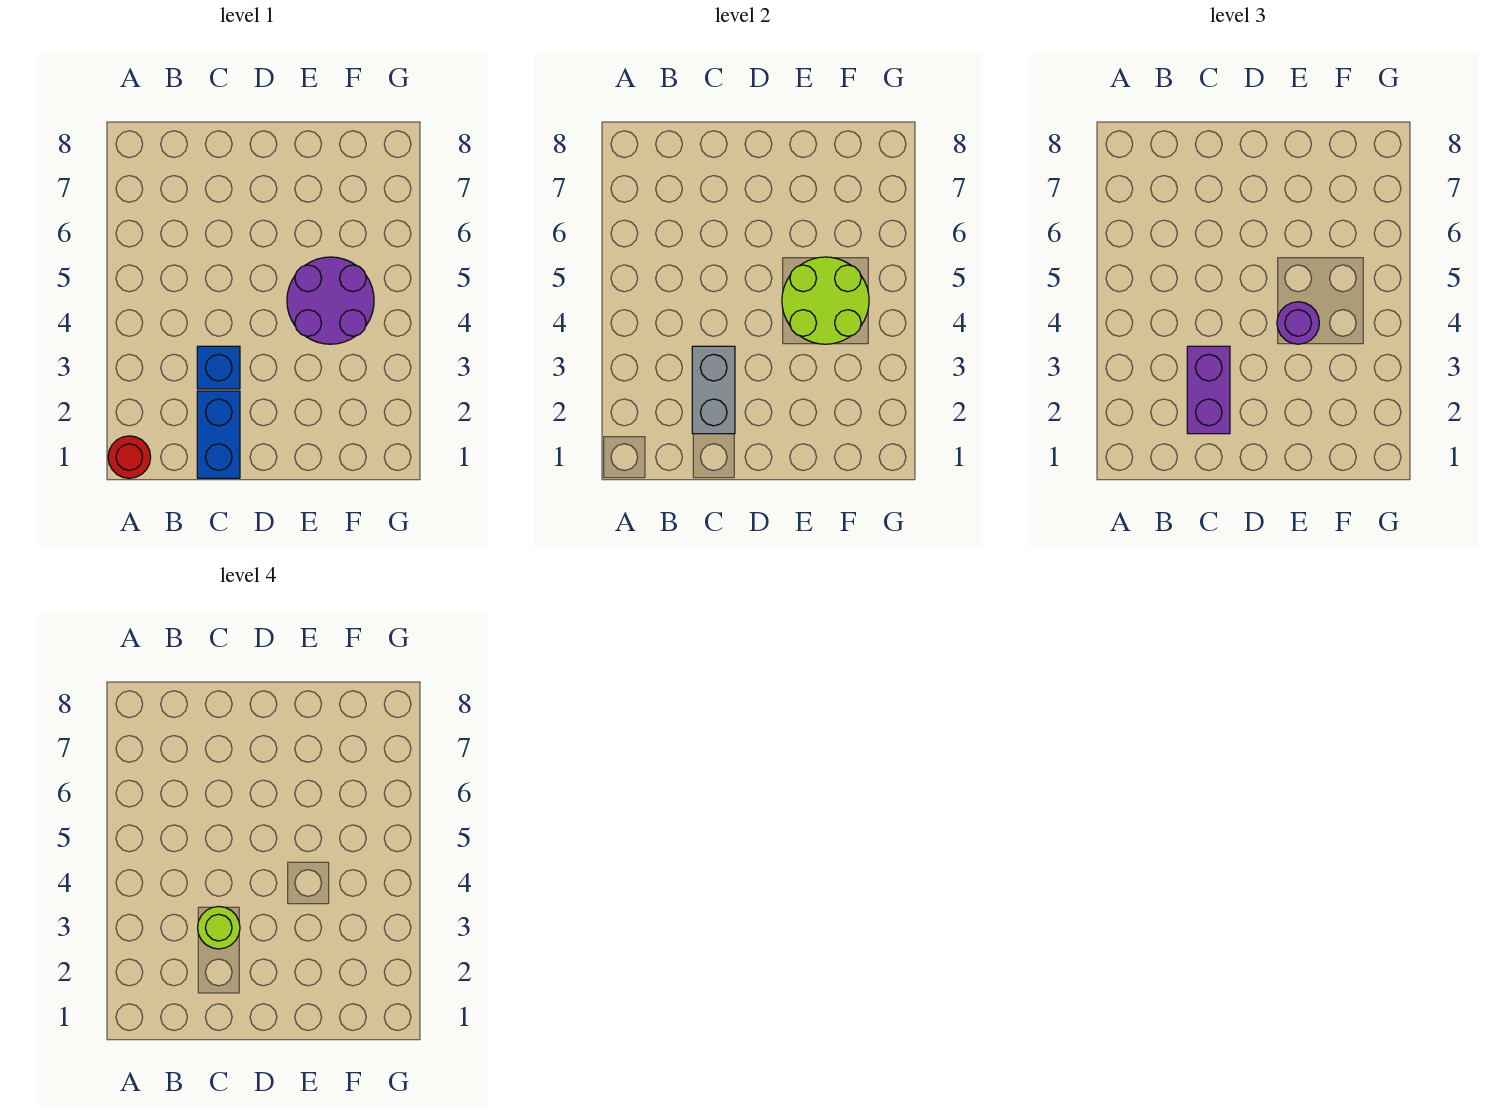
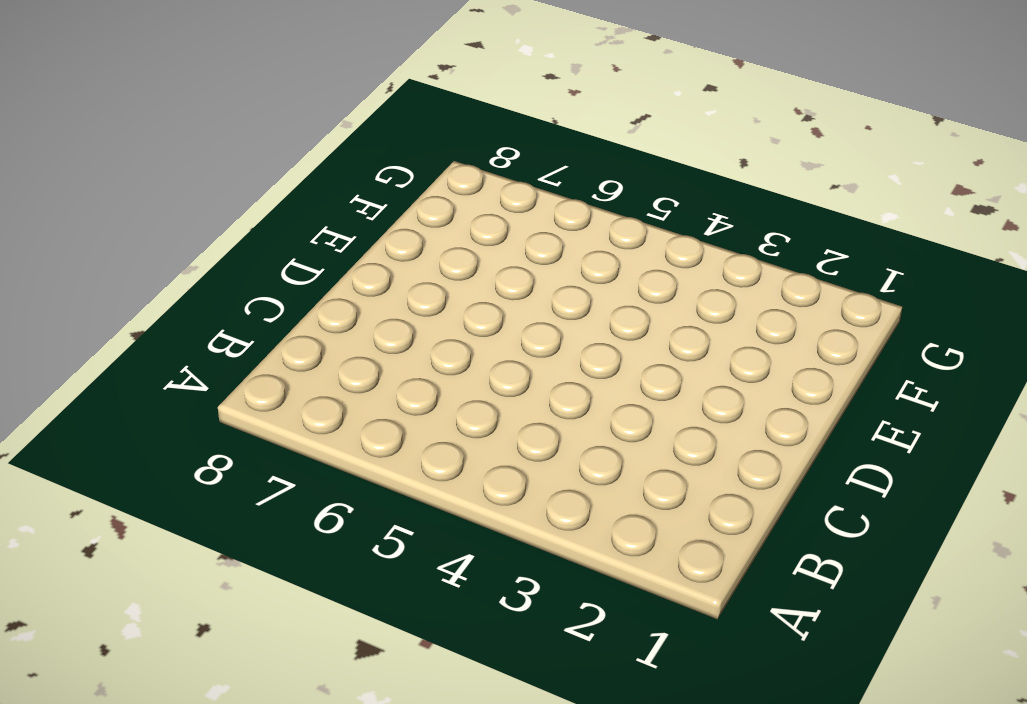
none -> red round brick A1 level 1
none -> blue brick C1:C2 level 1

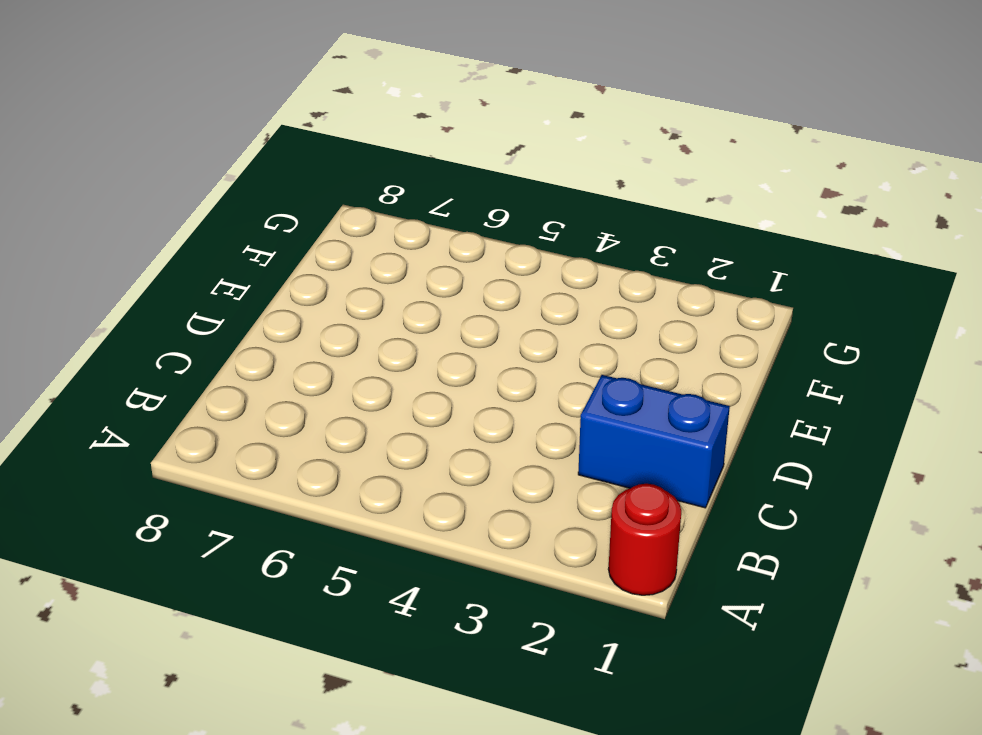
none -> blue brick C3 level 1
none -> purple round brick E4:F5 level 1

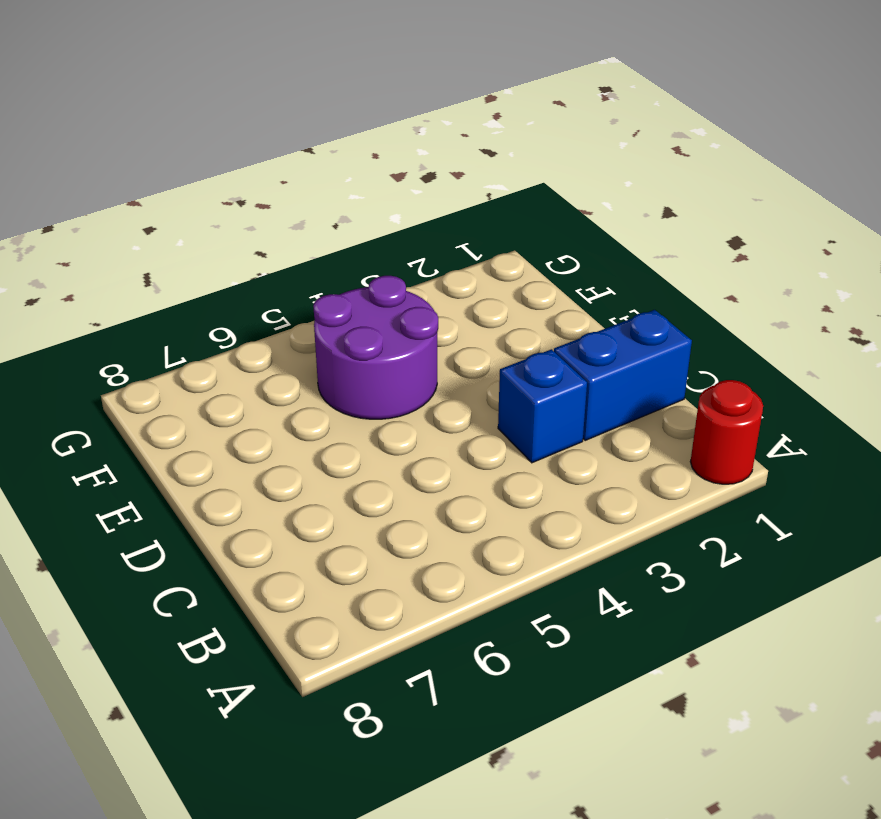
none -> grey brick C2:C3 level 2
none -> lime round brick E4:F5 level 2

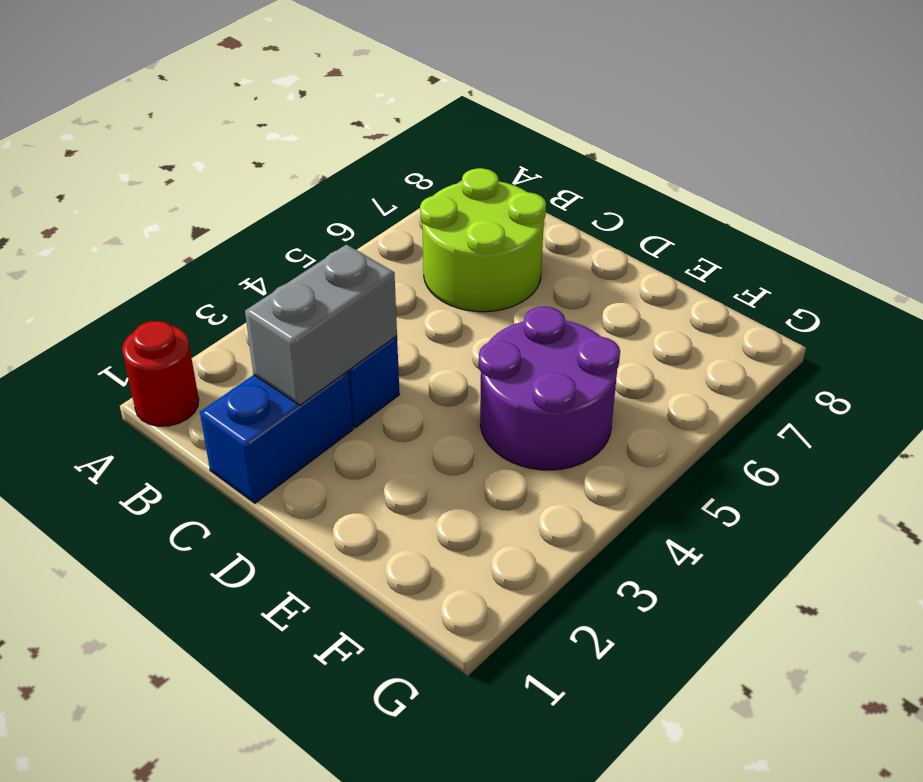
lime round brick B6:C7 level 1 -> lime round brick E4:F5 level 2
none -> purple brick C2:C3 level 3
none -> purple round brick E4 level 3

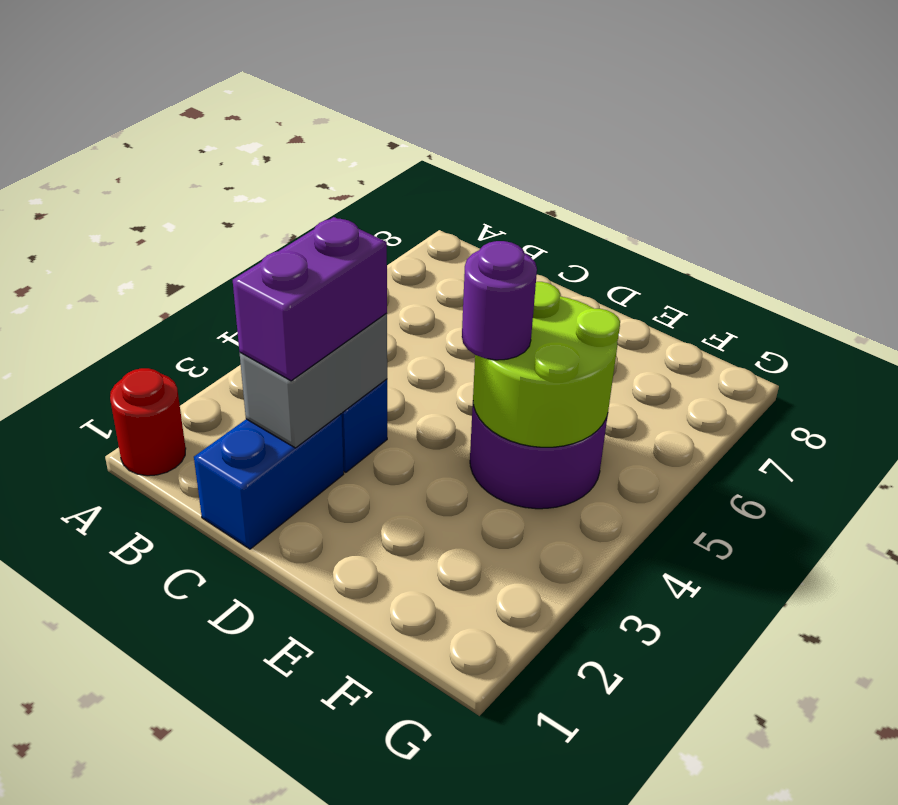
none -> lime round brick C3 level 4

